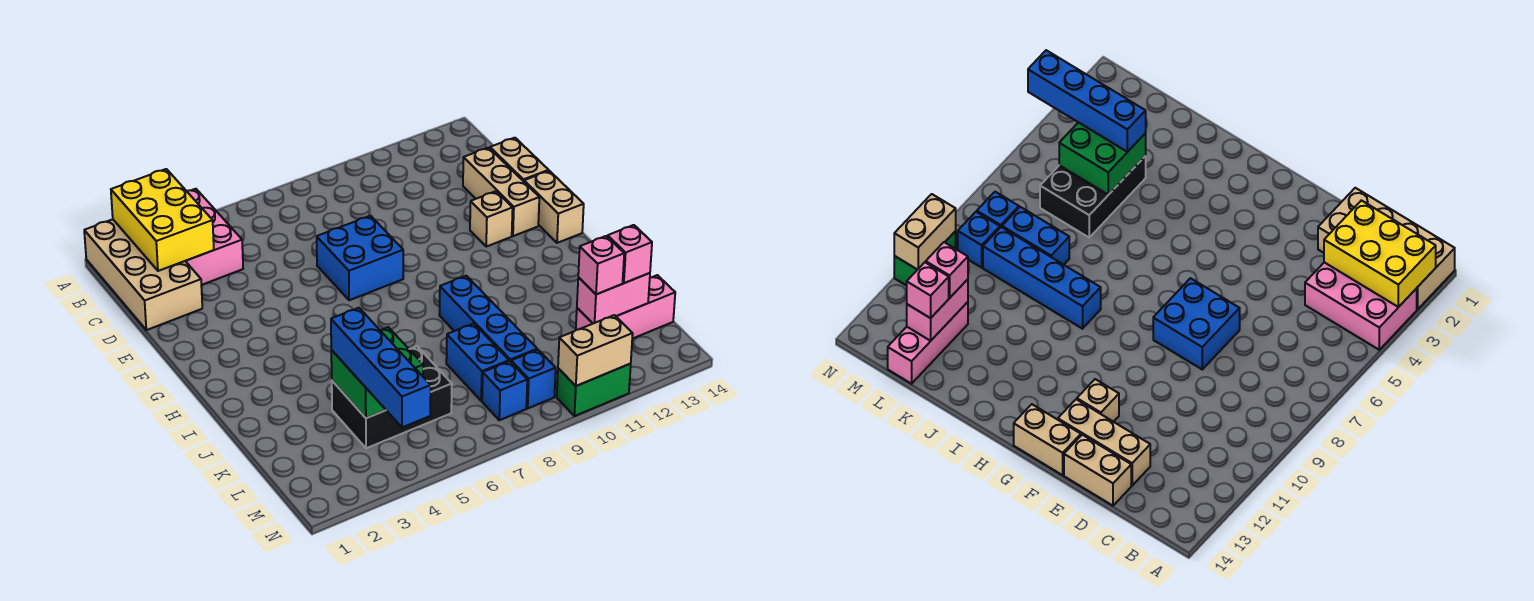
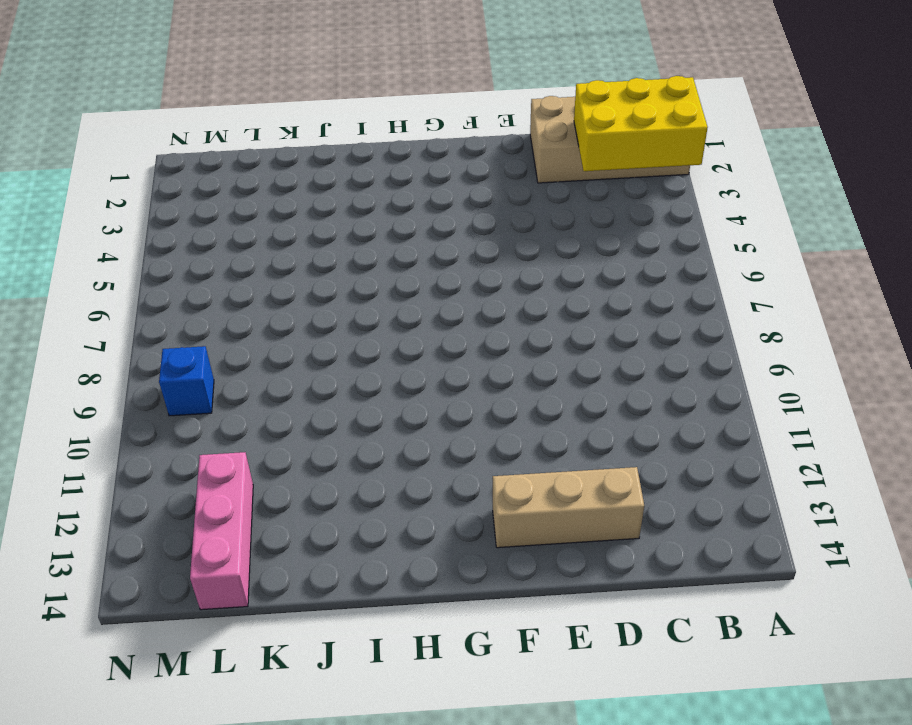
none -> pink brick A3:C4 level 1
none -> tan brick D14:E14 level 1
none -> blue brick E7:F8 level 1

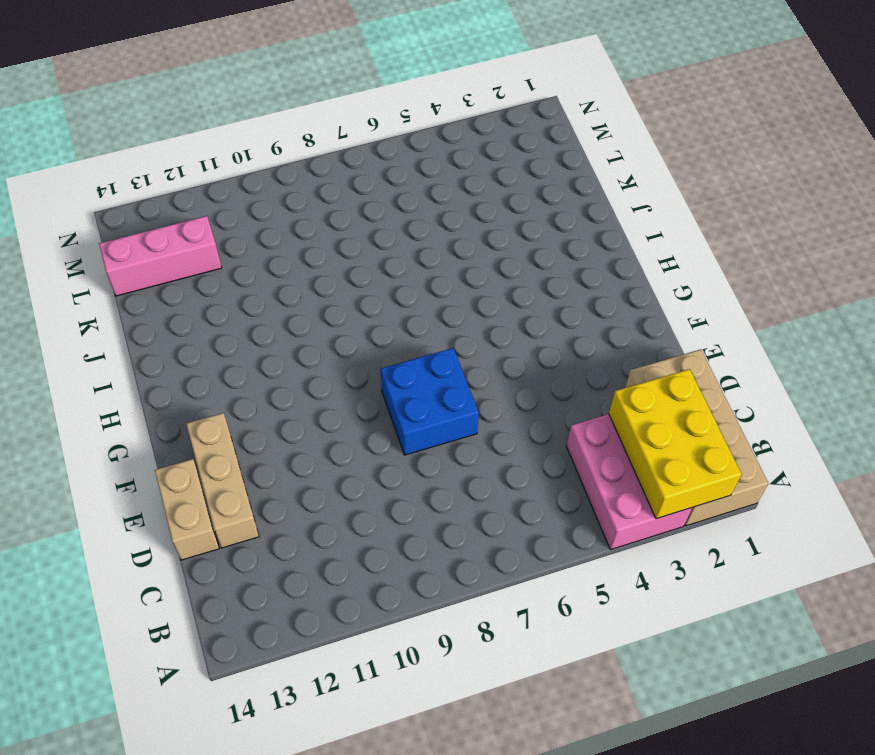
none -> tan brick F12 level 1
none -> tan brick F14:G14 level 1
none -> blue brick I9:L9 level 1

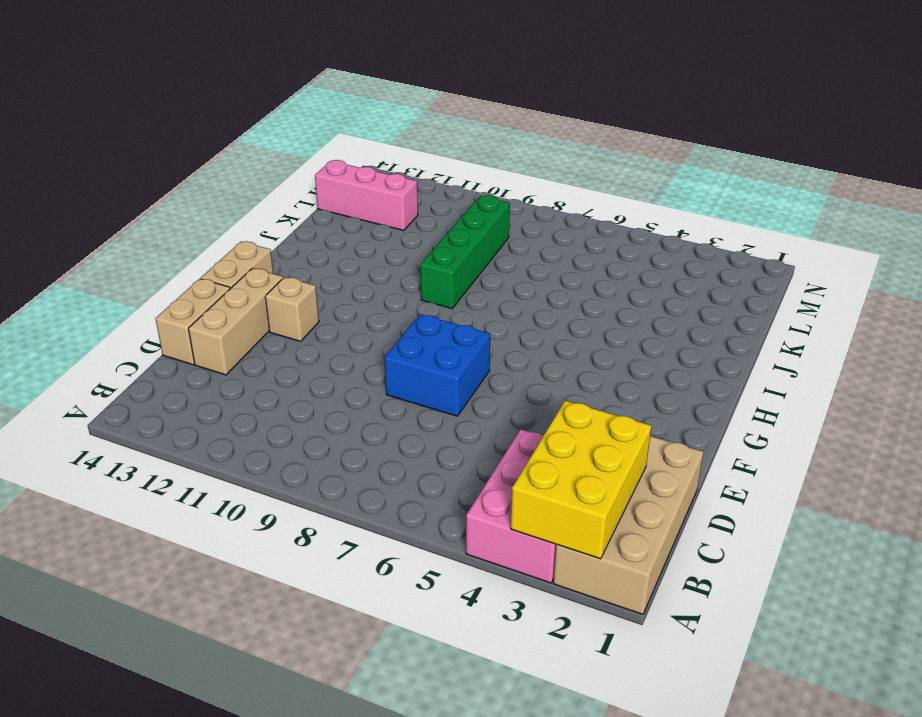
green brick I9:L9 level 1 -> blue brick I9:L9 level 1
none -> black brick K4:L6 level 1
none -> blue brick K8:L8 level 1
none -> blue brick M8 level 1

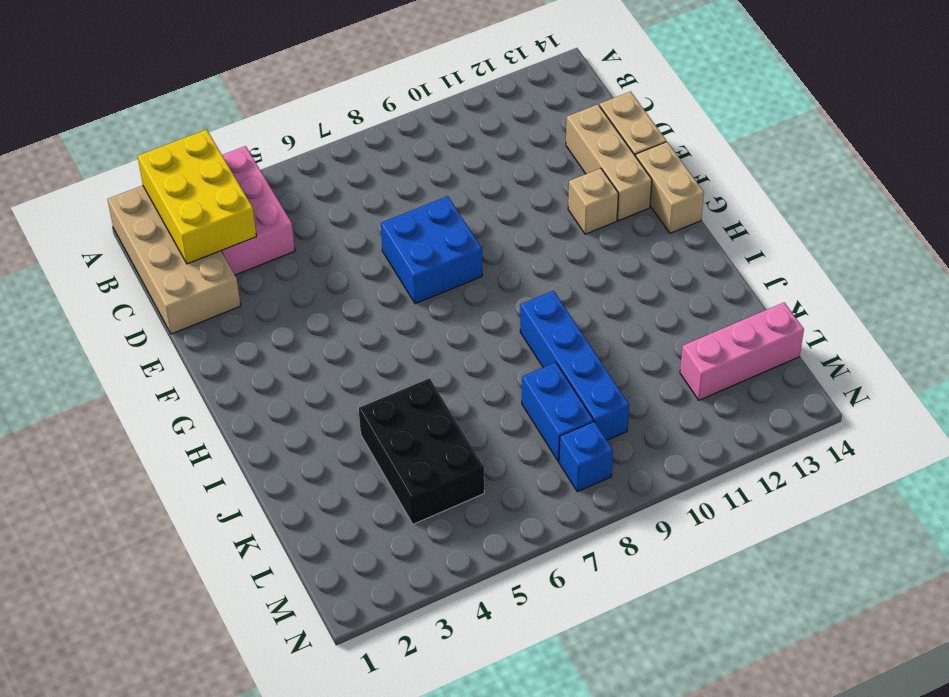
black brick J4:L5 level 1 -> black brick K4:L6 level 1
none -> blue brick M9 level 1
none -> green brick N10:N11 level 1
none -> green brick K4:L5 level 2

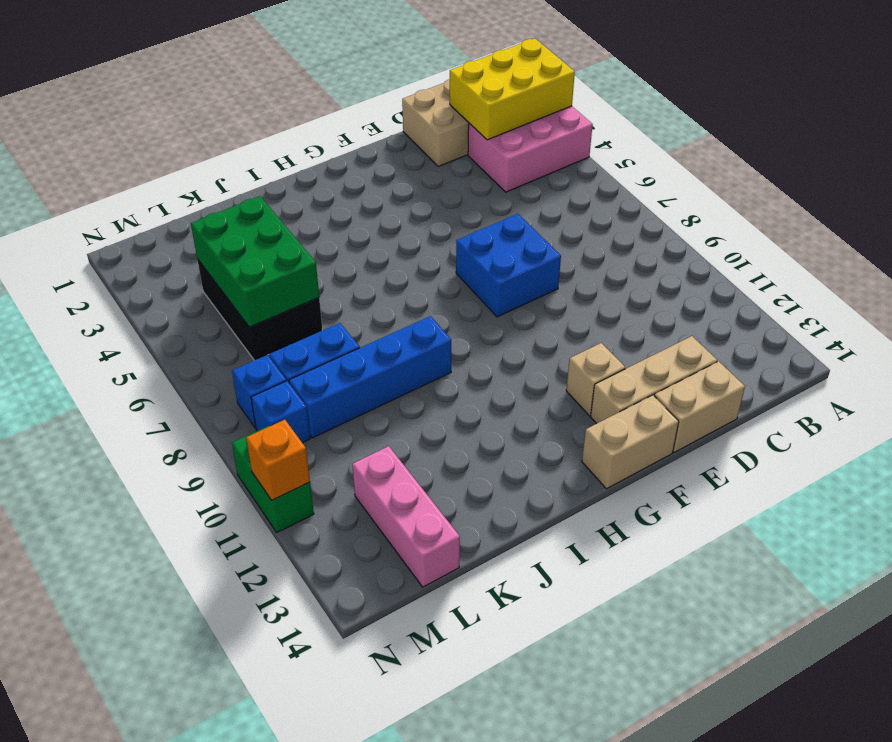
green brick K4:L6 level 2 -> green brick K4:L5 level 2
orange brick N11 level 2 -> tan brick N10:N11 level 2
none -> pink brick L12:L13 level 2
none -> blue brick K4:N4 level 3
none -> pink brick L12 level 3

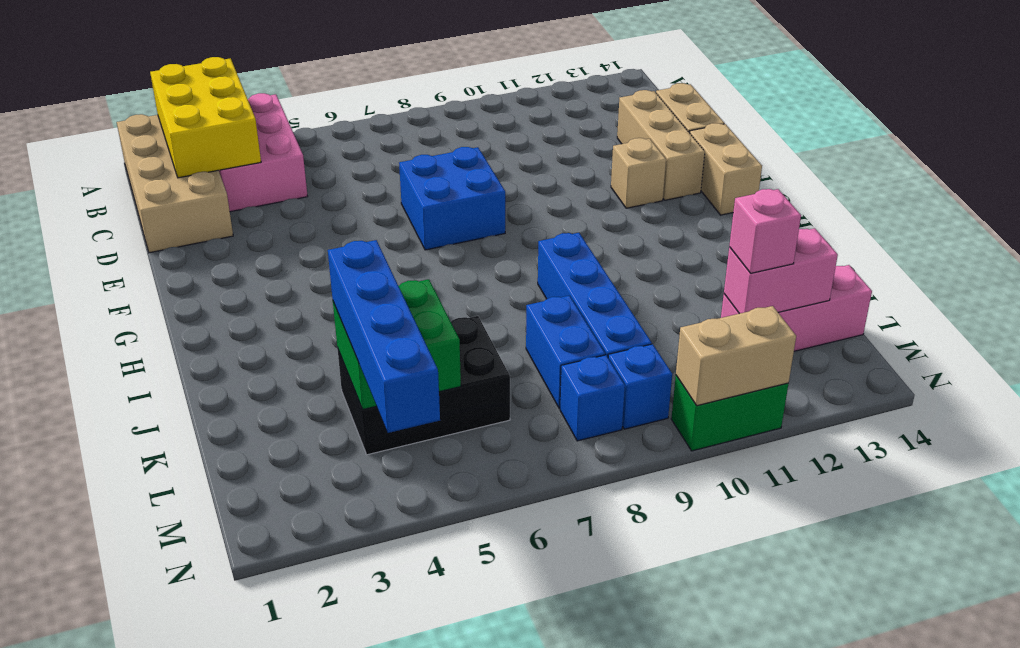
none -> pink brick L13 level 3

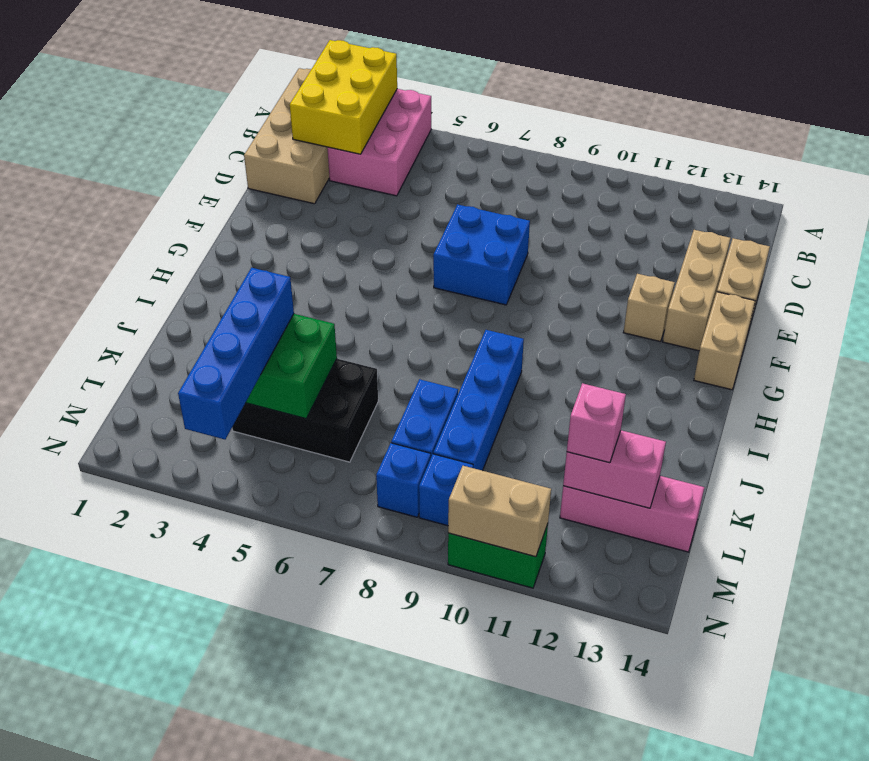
none -> pink brick L13 level 3

